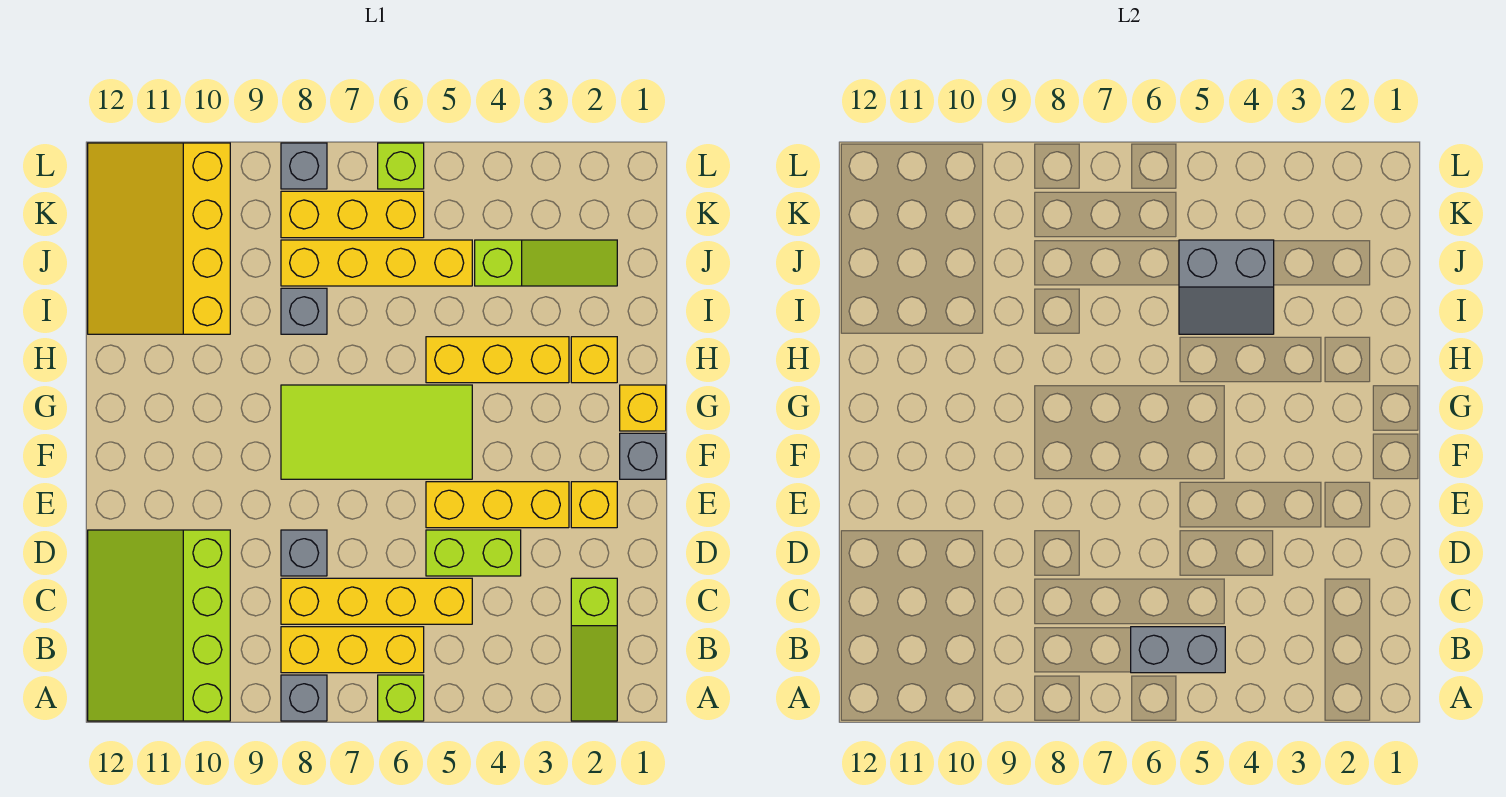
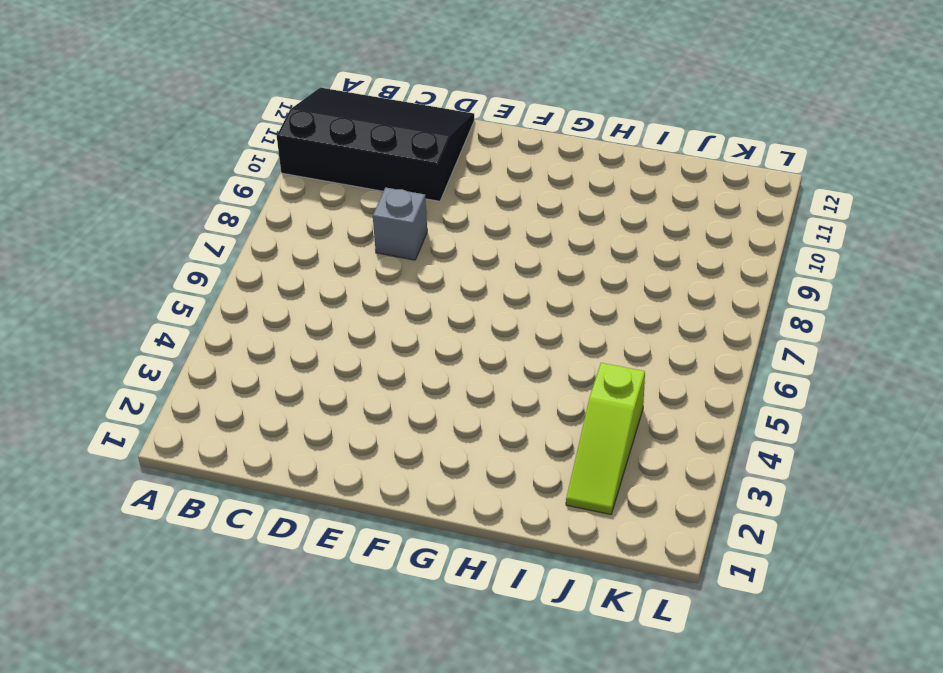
black slope A10:D12 level 1 top 10 -> lime slope A10:D12 level 1 top 10
none -> lime slope A2:C2 level 1 top C
none -> lime brick A6 level 1
none -> grey brick A8 level 1

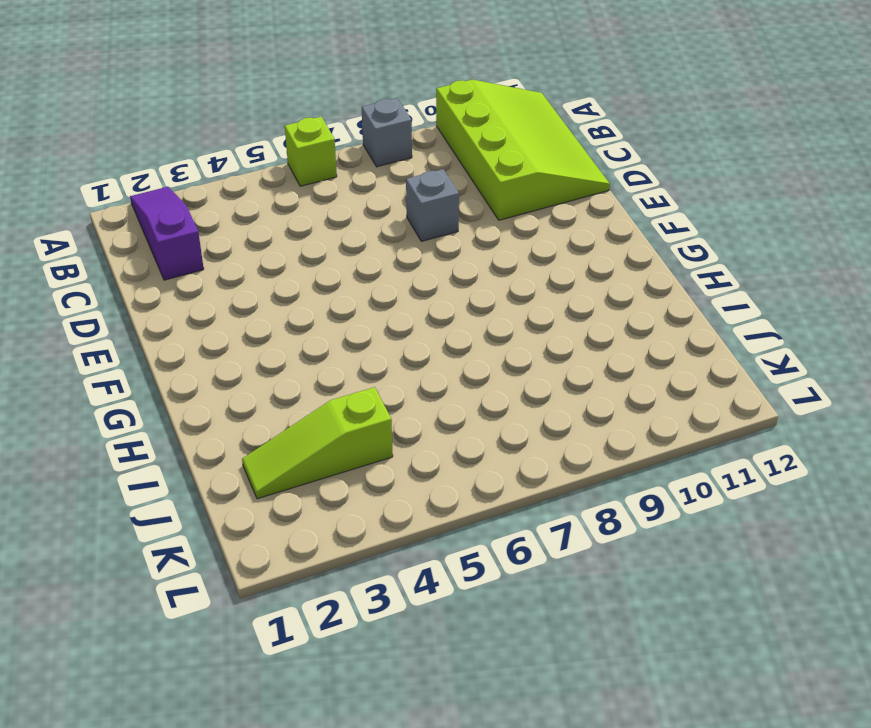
purple slope A2:C2 level 1 top C -> lime slope A2:C2 level 1 top C
none -> yellow brick B6:B8 level 1
none -> yellow brick C5:C8 level 1
none -> lime brick D4:D5 level 1

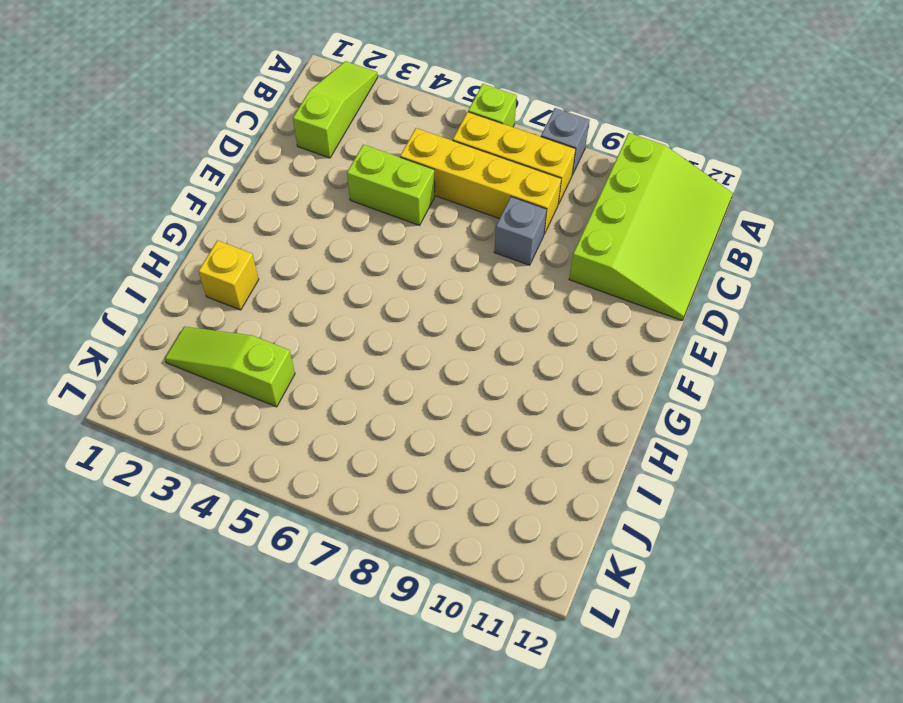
none -> yellow brick E2 level 1
none -> yellow brick E3:E5 level 1
none -> grey brick F1 level 1

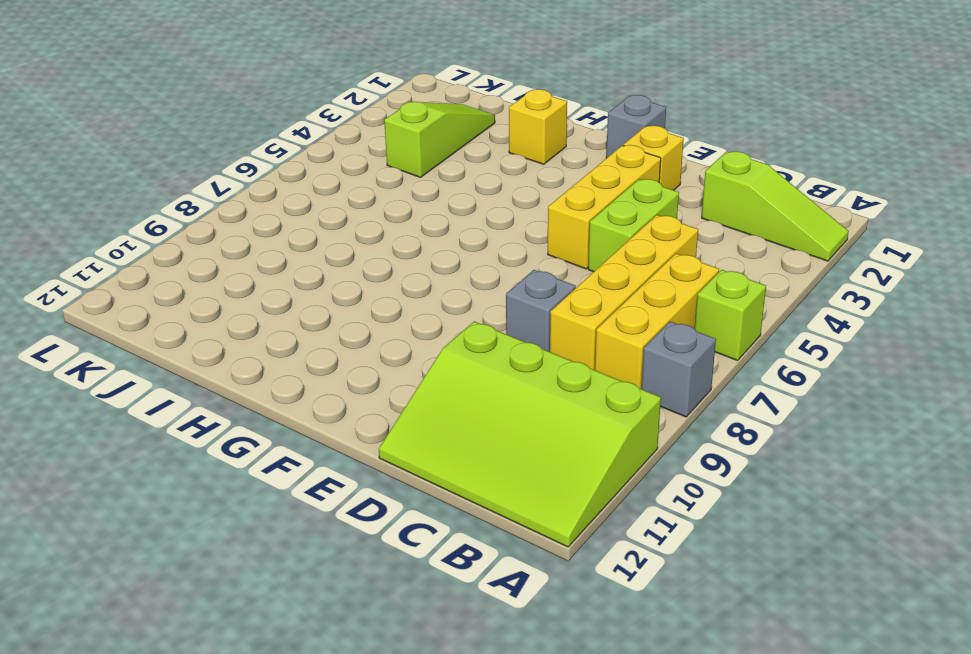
none -> lime tile F5:G8 level 1
none -> yellow brick G1 level 1
none -> yellow brick H3:H5 level 1

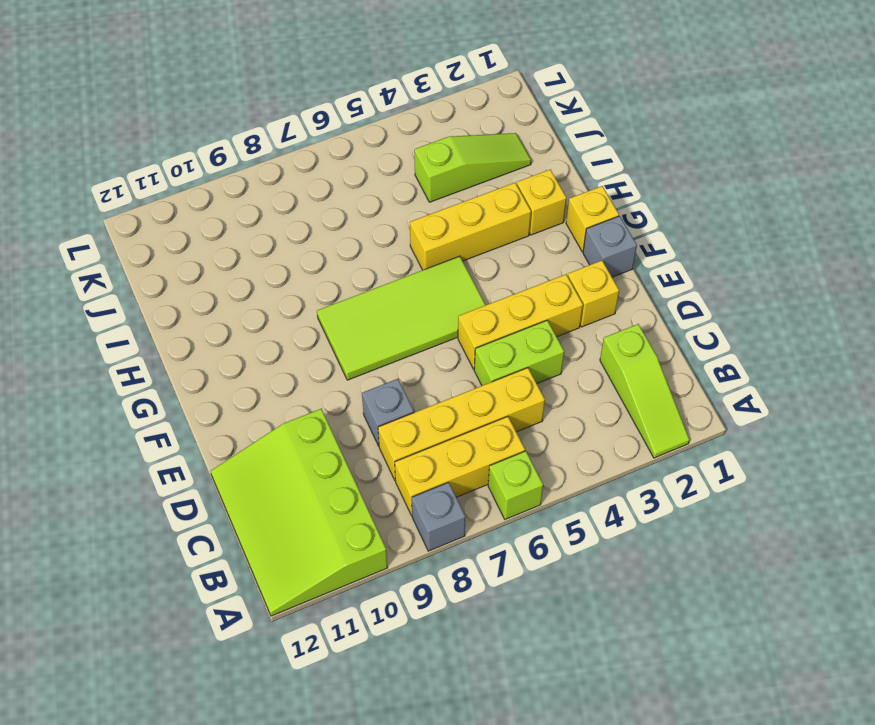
none -> grey brick I8 level 1
none -> yellow slope I10:L12 level 1 top 10
none -> yellow brick J5:J8 level 1

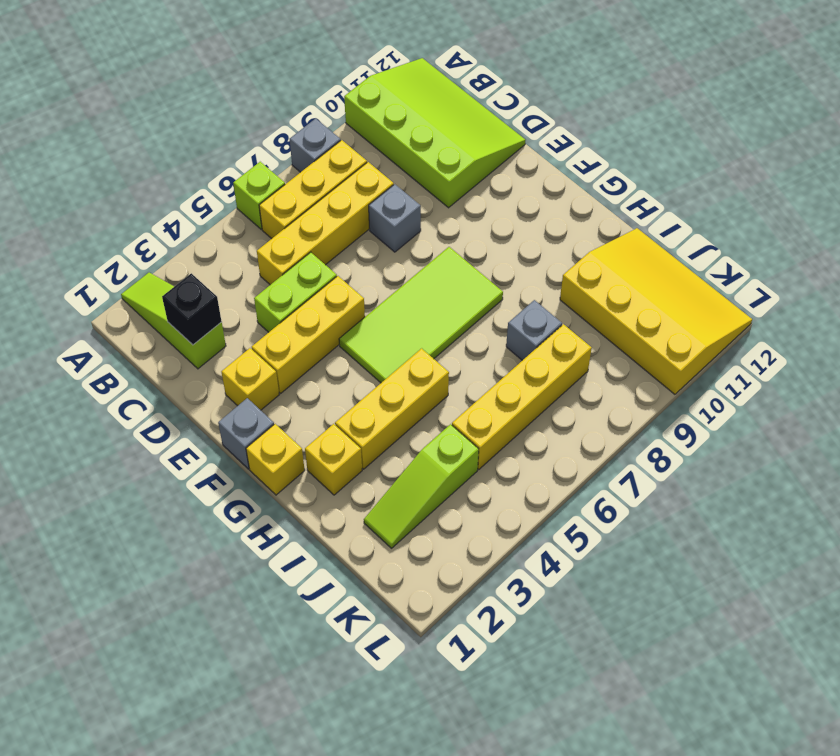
black brick C2 level 2 -> none
none -> yellow brick K6:K8 level 1
none -> lime brick L6 level 1
none -> grey brick L8 level 1

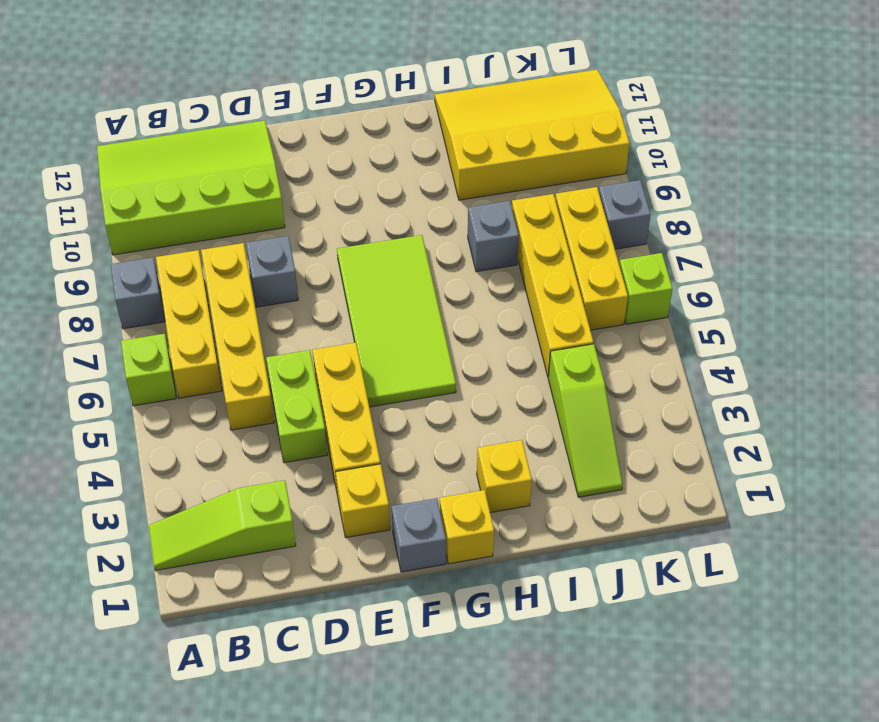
none -> yellow brick H3:H5 level 1
none -> grey brick B5:B6 level 2
none -> grey slope I4:J5 level 2 top J

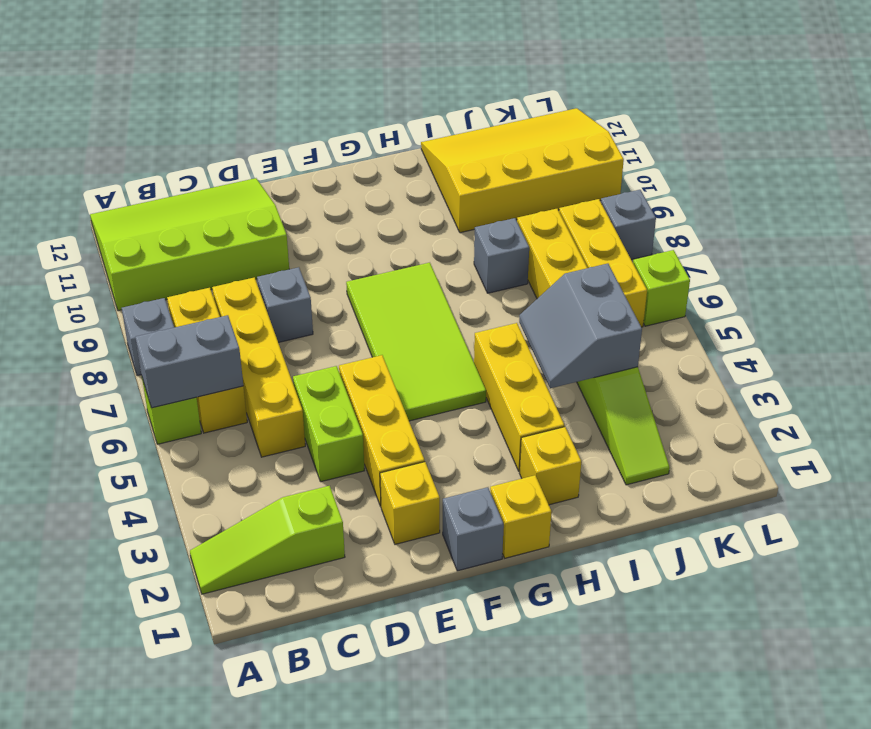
grey brick A6:B6 level 2 -> grey brick B5:B6 level 2

